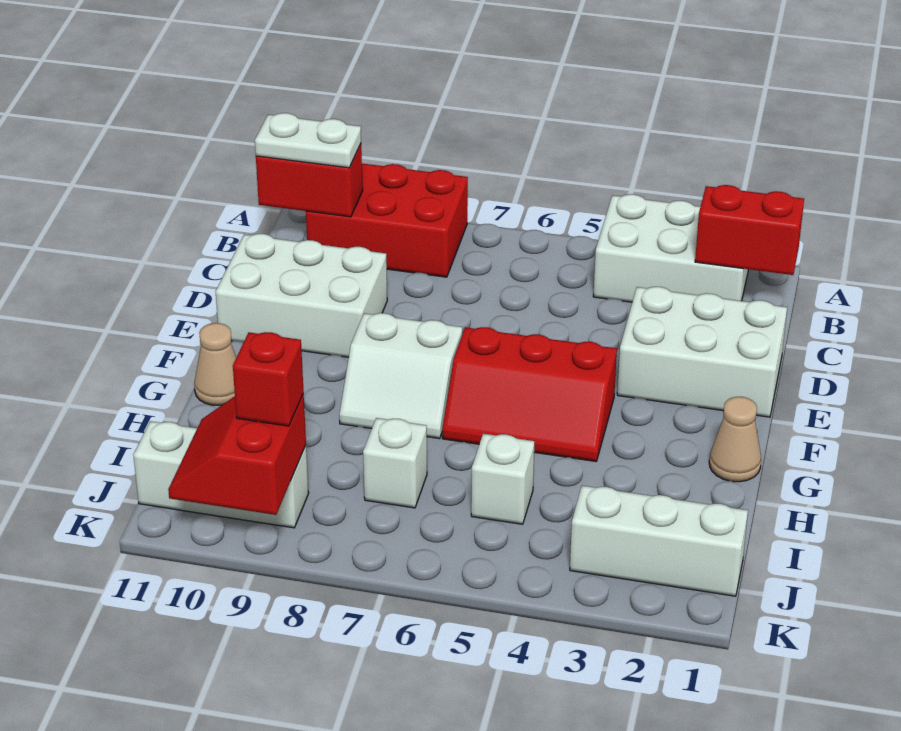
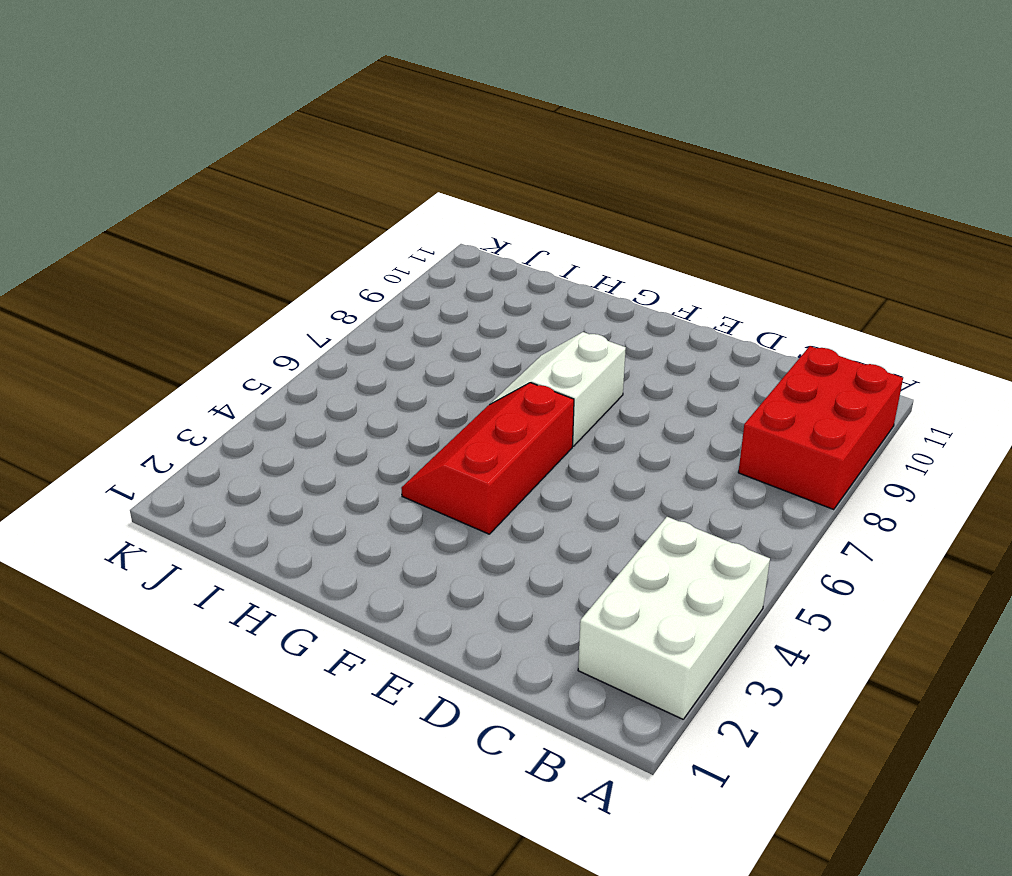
none -> white brick D1:E3 level 1
none -> white brick D9:E11 level 1
none -> tan cone G1 level 1

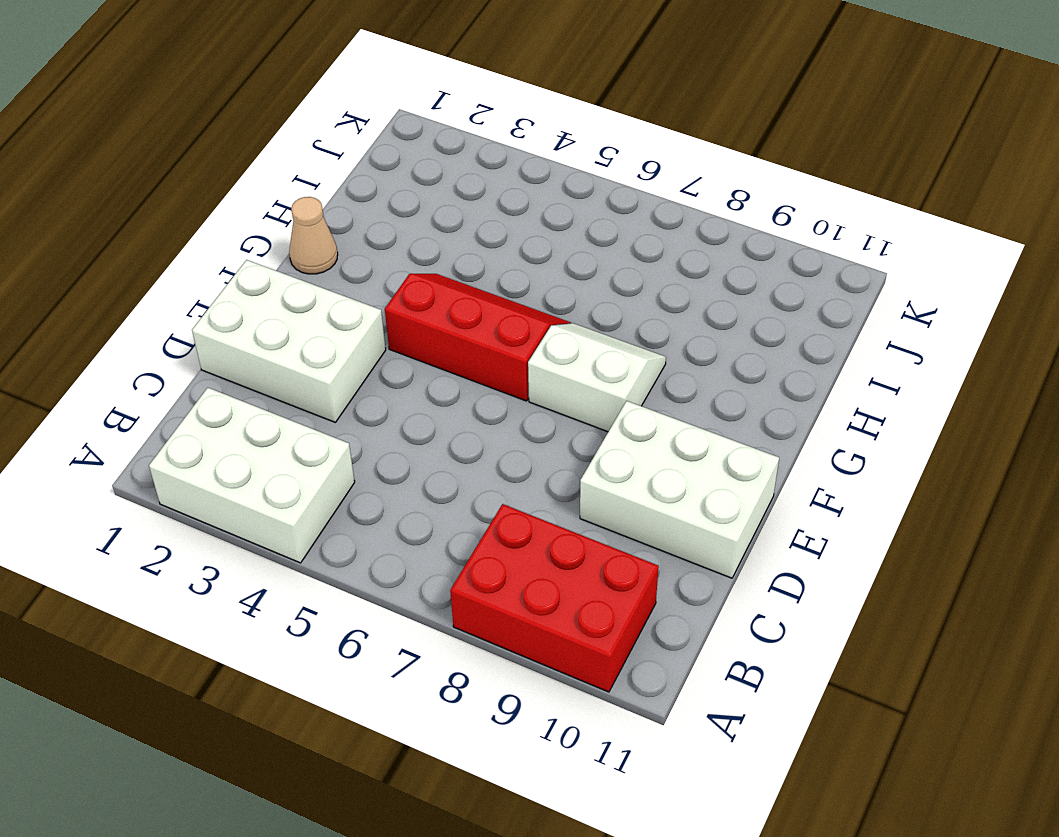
none -> tan cone G11 level 1
none -> white brick I5 level 1
none -> white brick I7 level 1

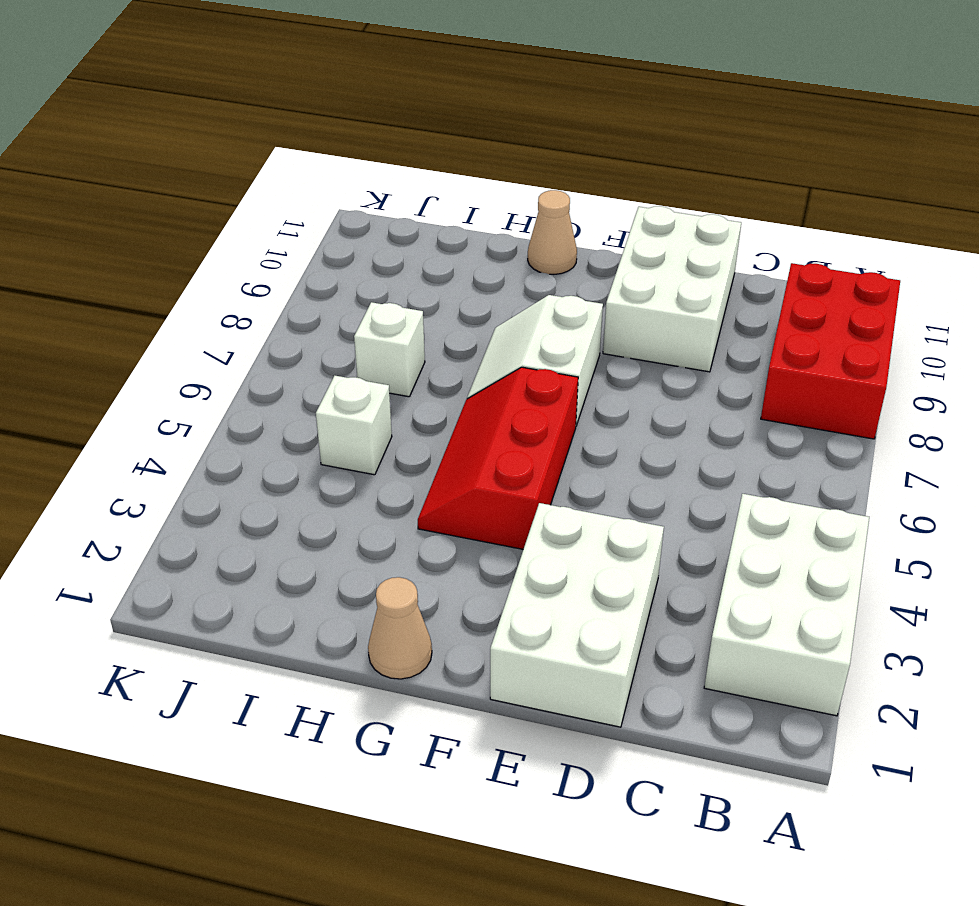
none -> white brick J1:J3 level 1
none -> white brick J9:J11 level 1
none -> red brick B1:B2 level 2

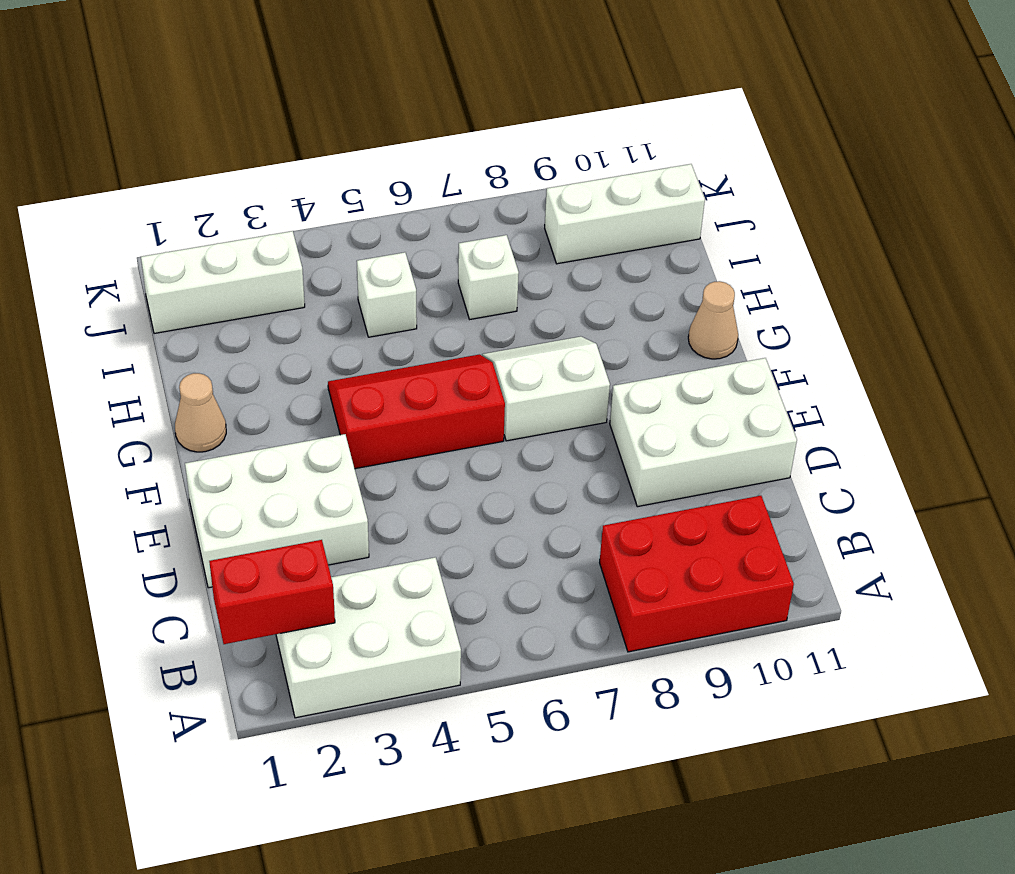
none -> red brick B10:B11 level 2
none -> red slope J9:K10 level 2 top 9
none -> white plate B10:B11 level 3

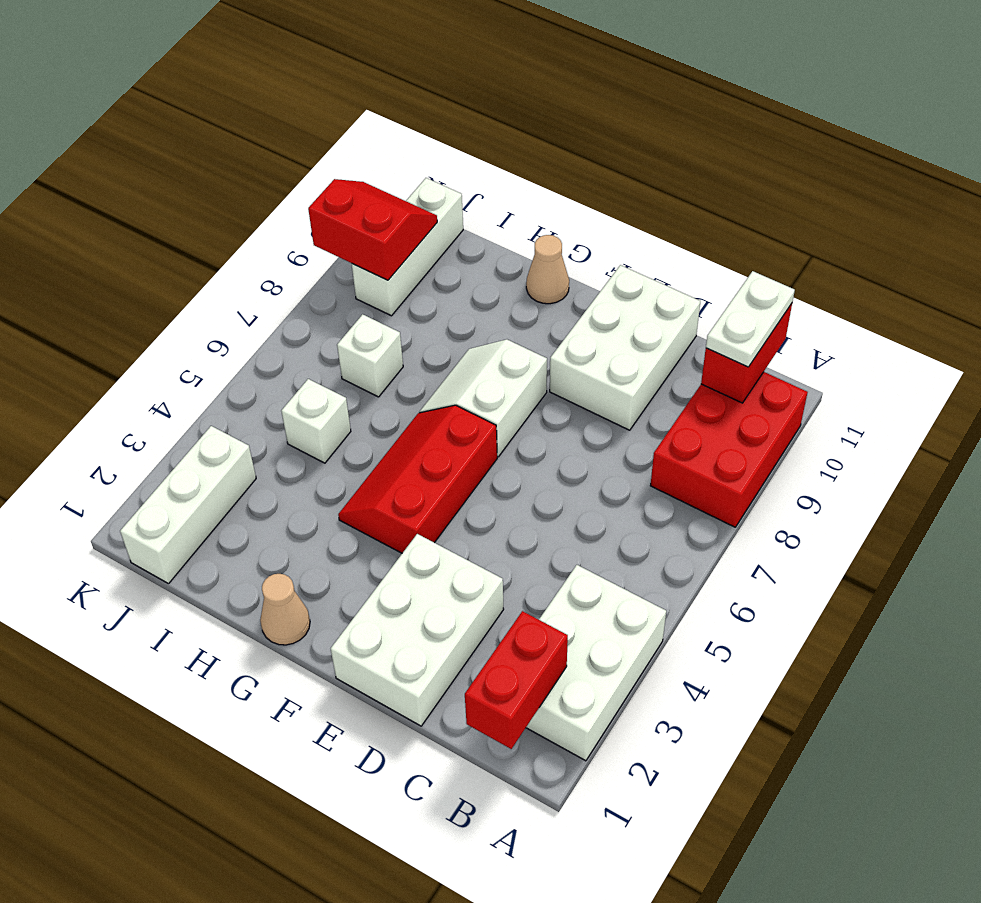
none -> red brick J9 level 3

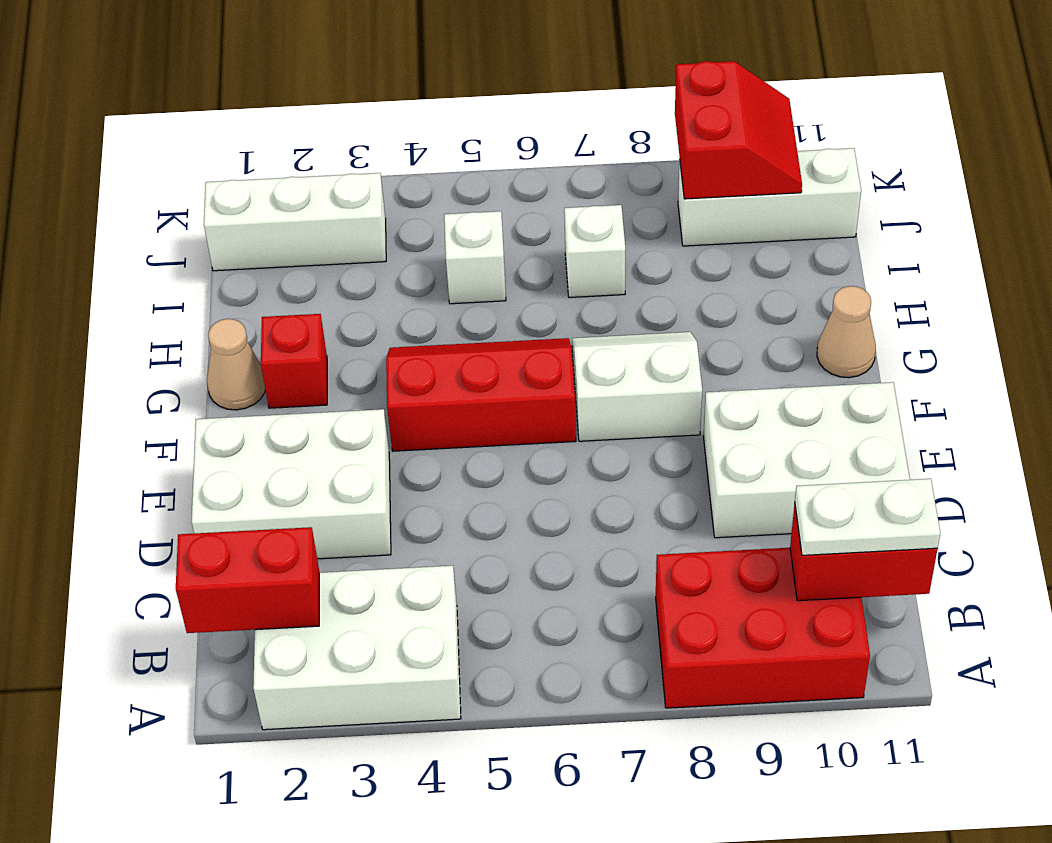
red brick G2 level 1 -> red brick J9 level 3

